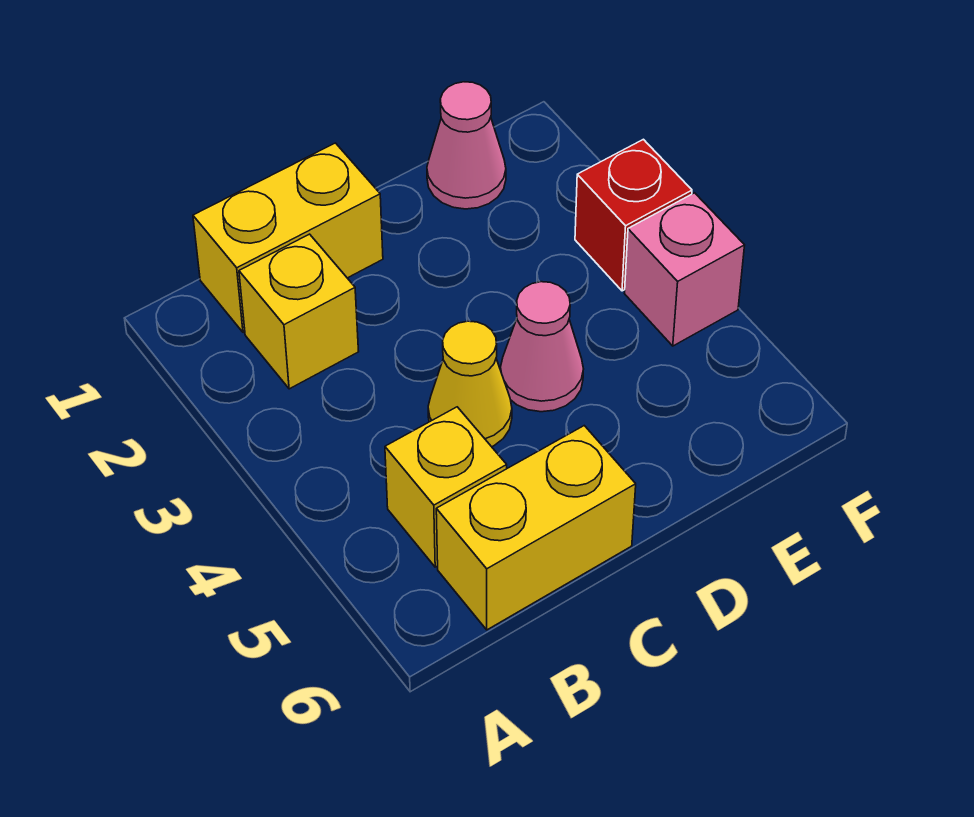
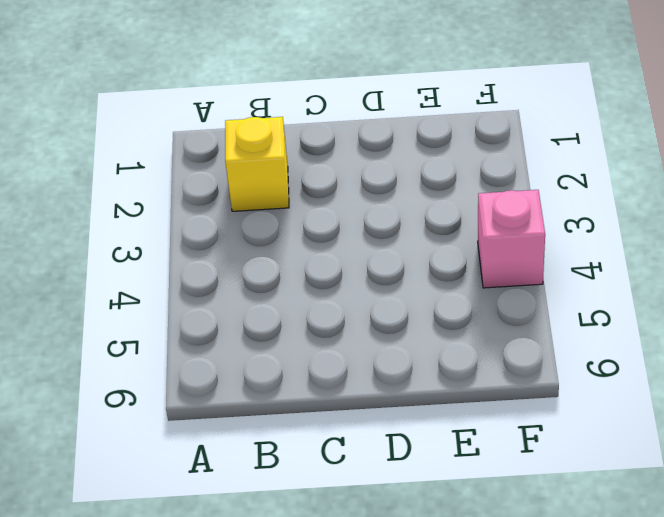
none -> yellow brick B1:C1 level 1
none -> yellow brick B5 level 1

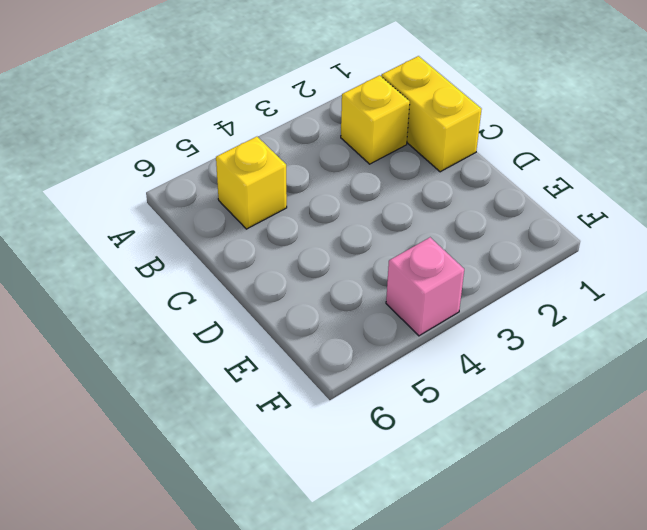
none -> yellow brick B6:C6 level 1
none -> yellow cone C4 level 1

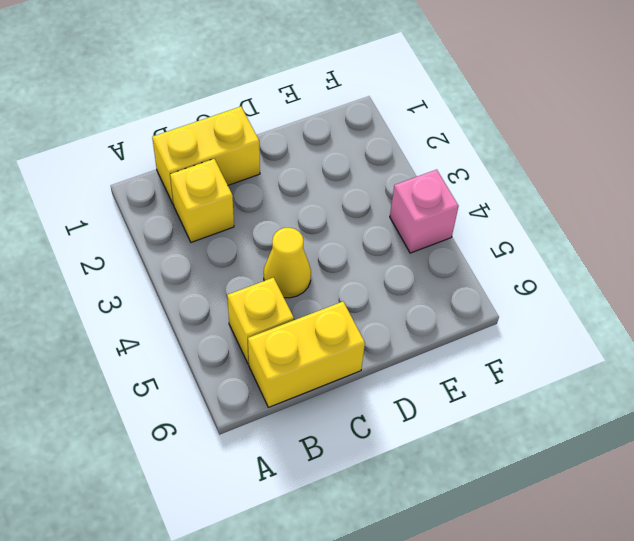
none -> pink cone D4 level 1
none -> pink cone E1 level 1

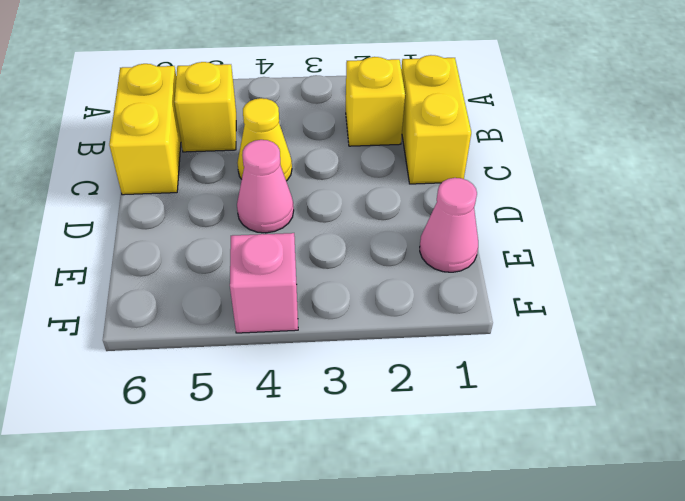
none -> red brick F3 level 1

